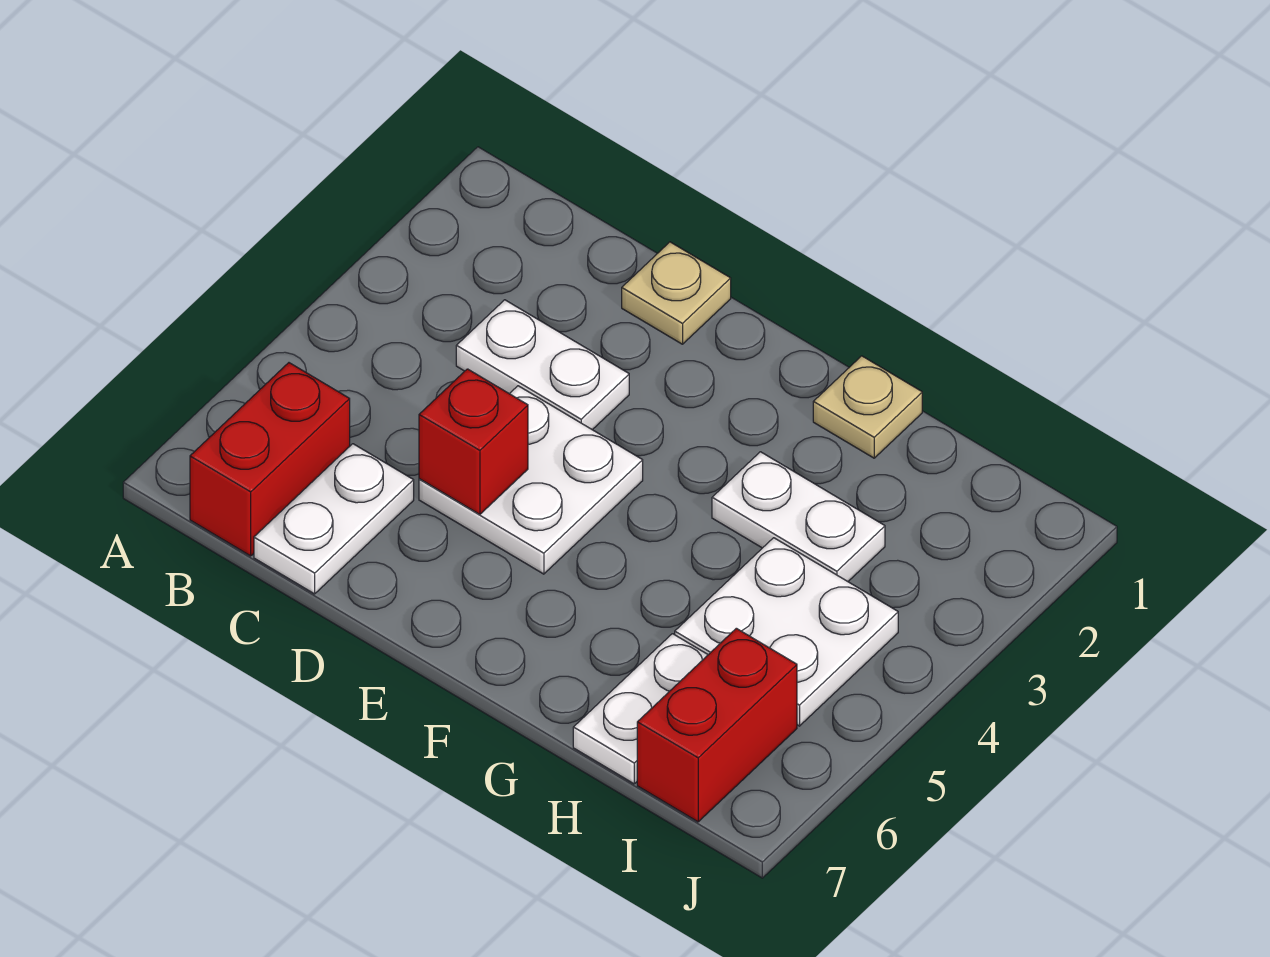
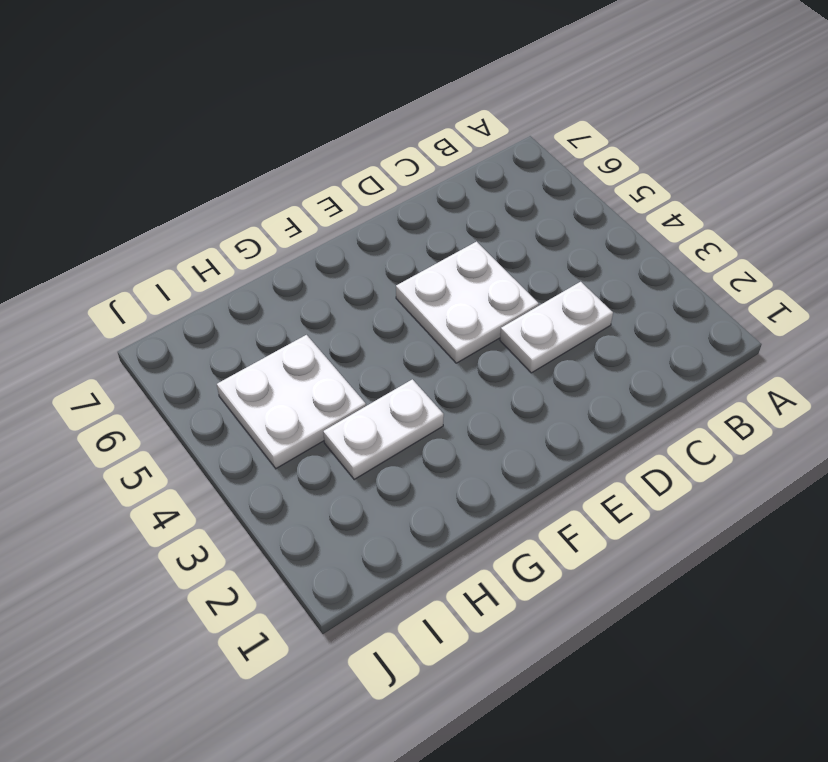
none -> red brick B6:B7 level 1
none -> white plate C6:C7 level 1

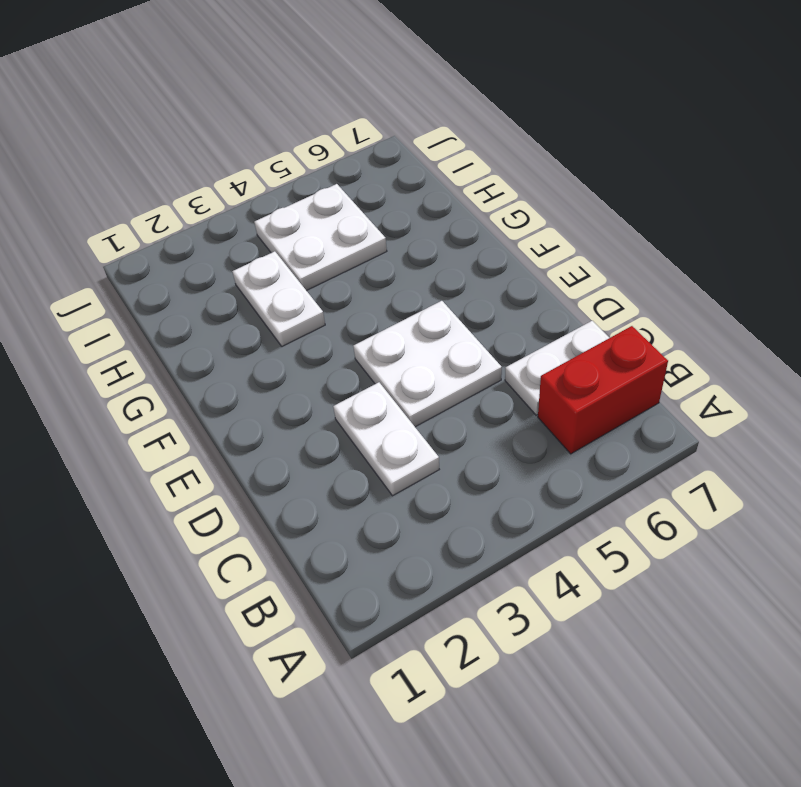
none -> tan plate D1 level 1
none -> tan plate G1 level 1

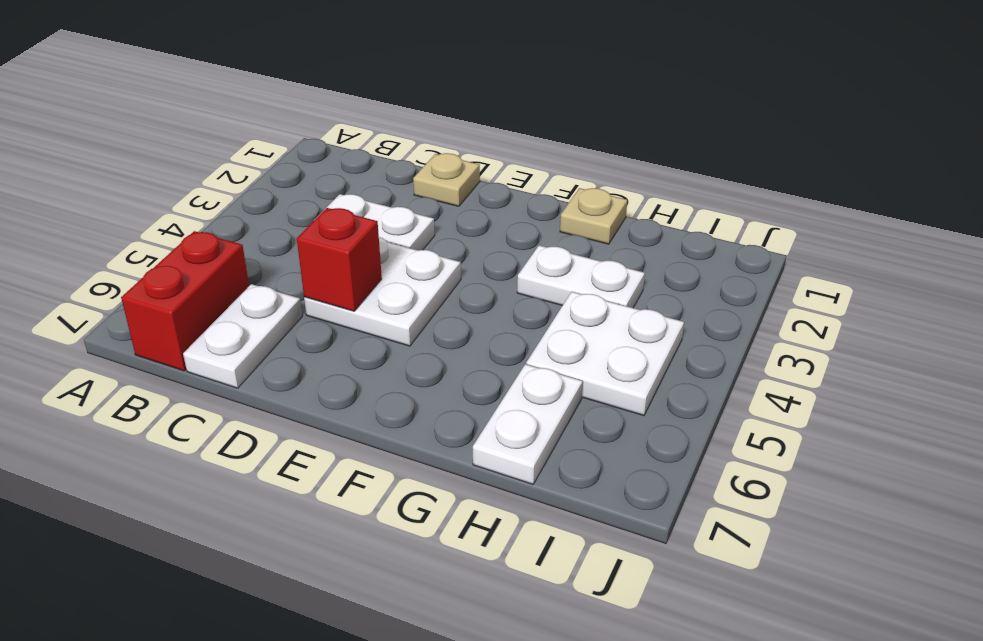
none -> red brick I6:I7 level 1

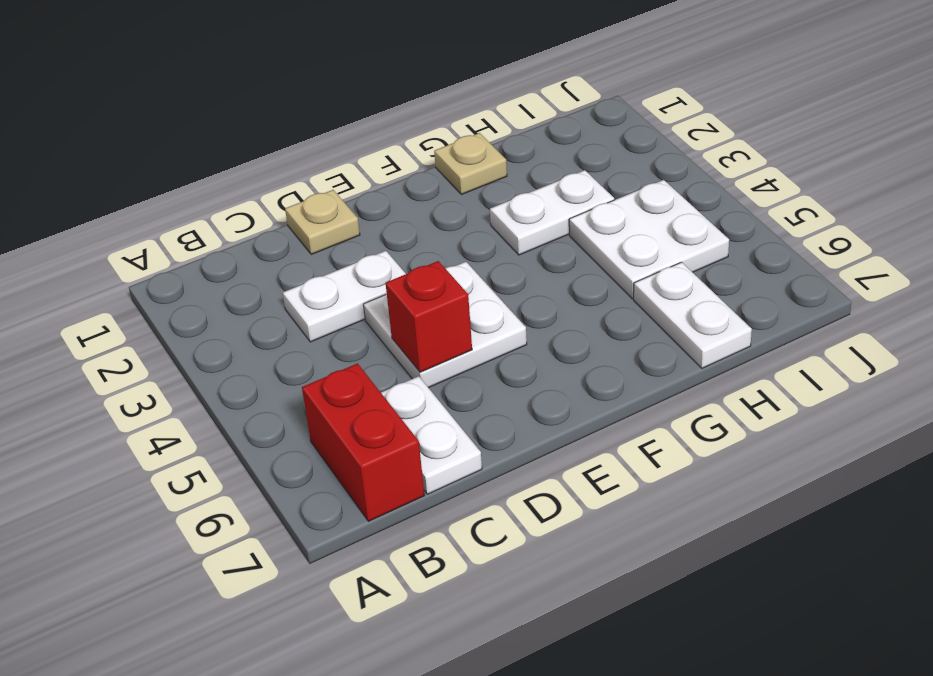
none -> red brick I6:I7 level 1

